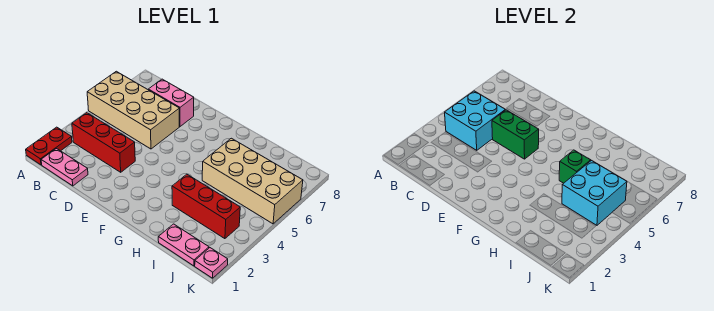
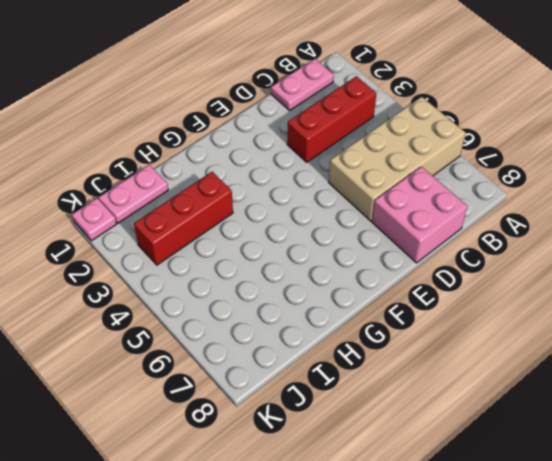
pink brick C7:D8 level 1 -> pink brick C7:D7 level 1
none -> red plate A1:A2 level 1
none -> tan brick H5:K6 level 1
none -> cyan brick B4:C5 level 2

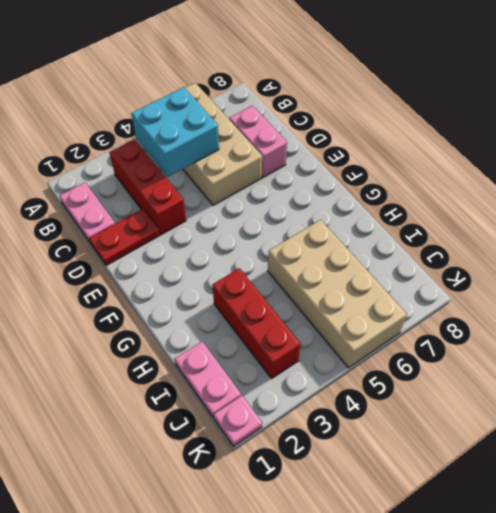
red plate D1:D2 level 1 -> red plate A1:A2 level 1
none -> green brick D5:E5 level 2
none -> green brick H5 level 2
none -> cyan brick I4:J5 level 2

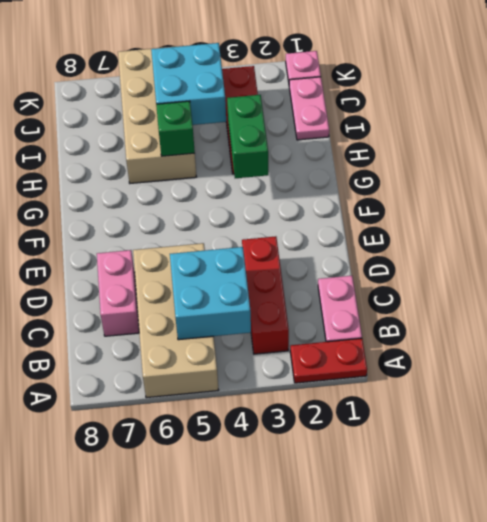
green brick G3:H3 level 2 -> green brick D5:E5 level 2

